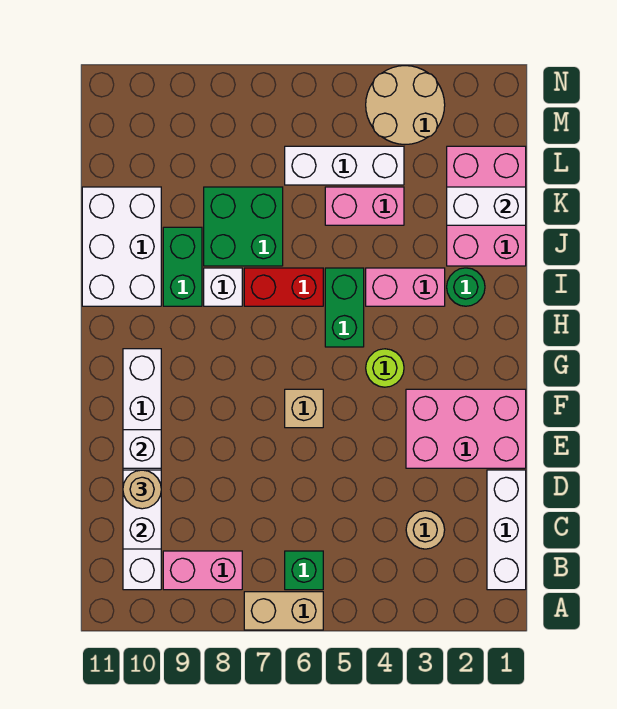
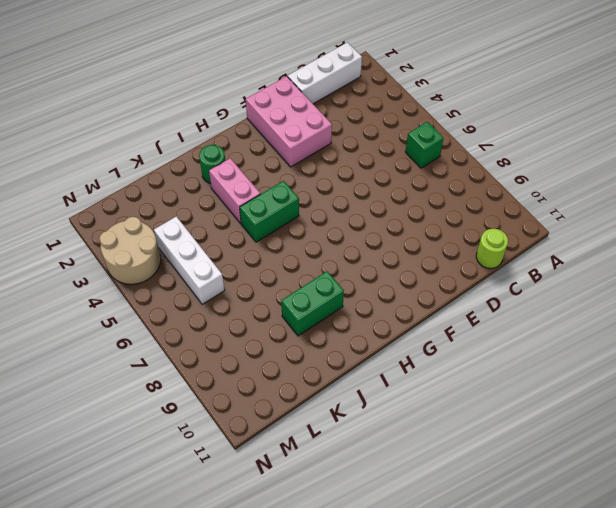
lime round brick C11 level 1 -> lime round brick G4 level 1
none -> tan brick A6:A7 level 1
none -> pink brick B8:B9 level 1
none -> white brick B10:G10 level 1

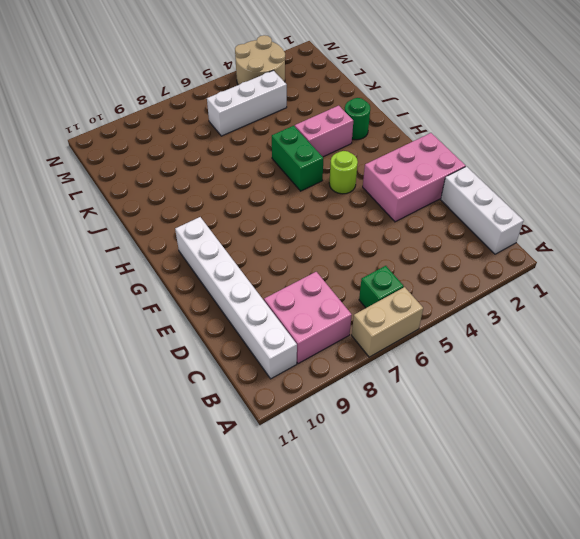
pink brick B8:C9 level 1 -> pink brick B8:B9 level 1
none -> tan round brick C3 level 1
none -> tan brick F6 level 1
none -> red brick I6:I7 level 1

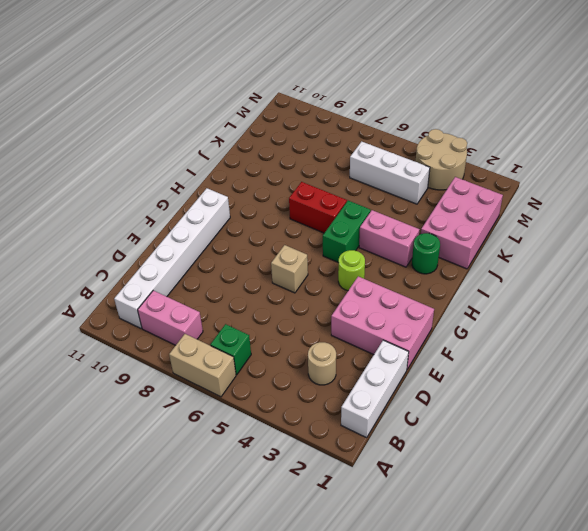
none -> white brick I8 level 1
none -> green brick I9:J9 level 1
none -> white brick I10:K11 level 1

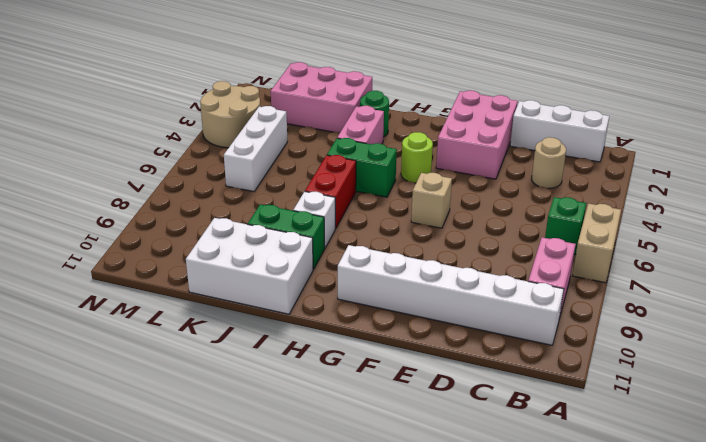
none -> green brick J7:K8 level 1
none -> pink brick K4:K5 level 1
none -> white brick C10:D10 level 2

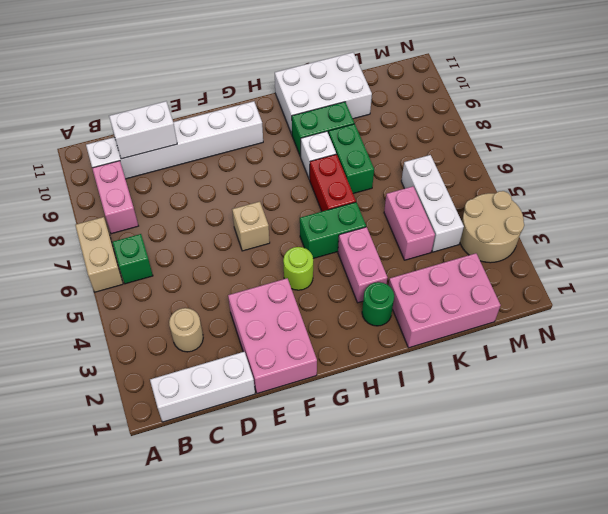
green brick J7:J8 level 1 -> green brick J7:K8 level 1
none -> white brick E10 level 2
none -> white brick K1:K2 level 2
none -> tan round brick D10 level 3

